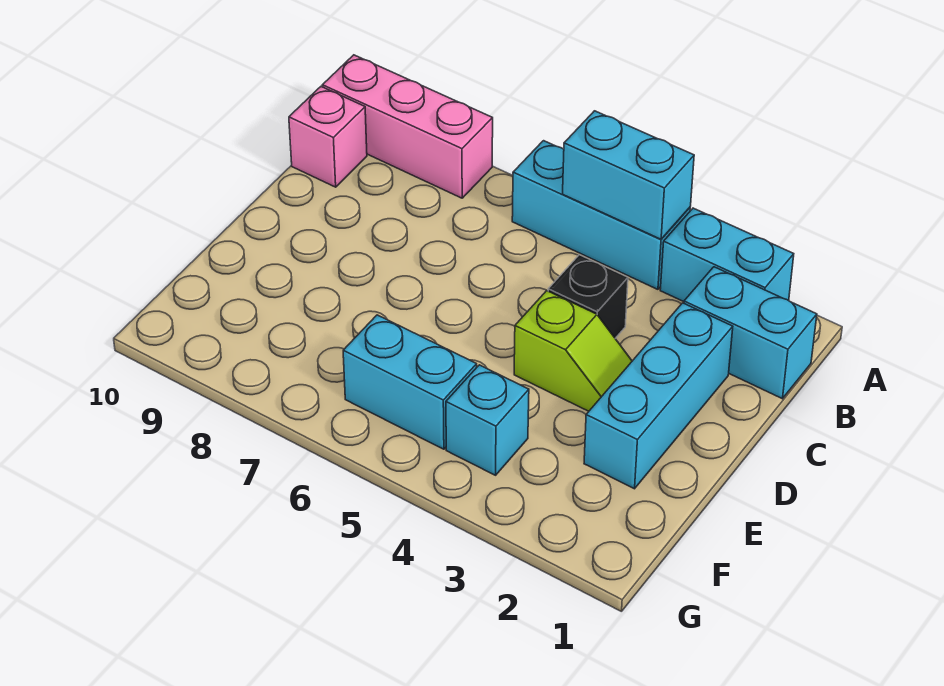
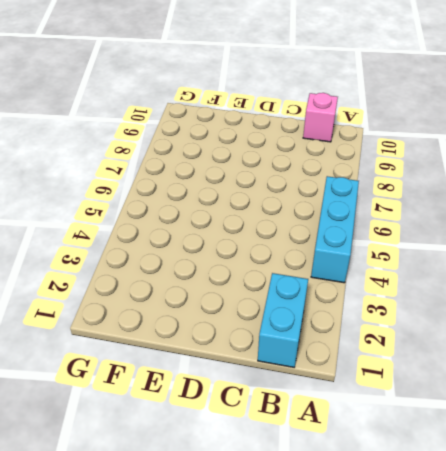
none -> cyan brick A2:A3 level 1
none -> pink brick A8:A10 level 1

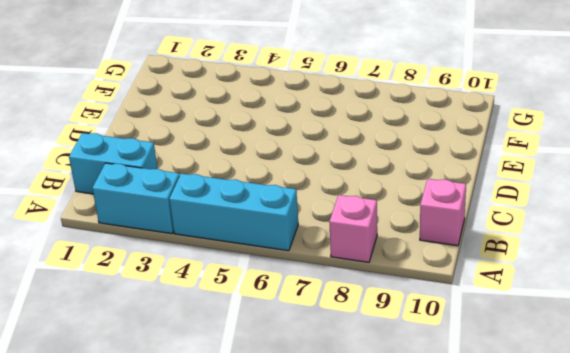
pink brick A8 level 1 -> pink brick A8:A10 level 1
none -> cyan brick C2:E2 level 1
none -> black brick C4 level 1

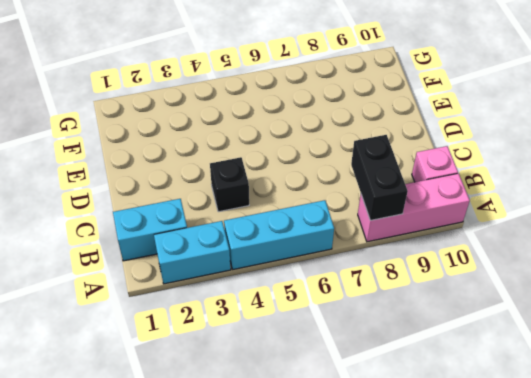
black brick A8:B8 level 2 -> none
none -> cyan brick C2:E2 level 1
none -> lime slope D3:D4 level 1 top 4

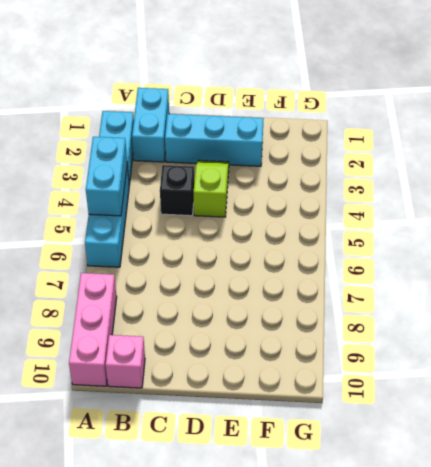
none -> cyan brick F4 level 1
none -> cyan brick F5:F6 level 1

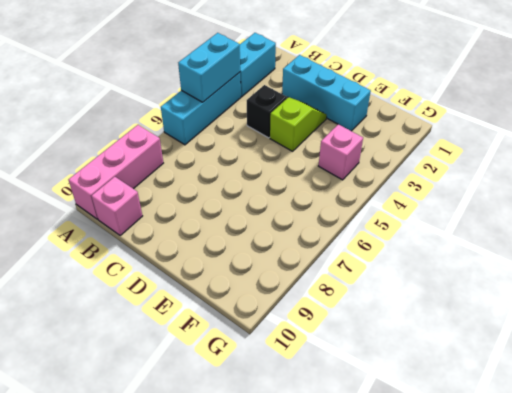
pink brick F4 level 1 -> cyan brick F4 level 1
none -> cyan brick B1:B2 level 1
none -> cyan brick F5:F6 level 1

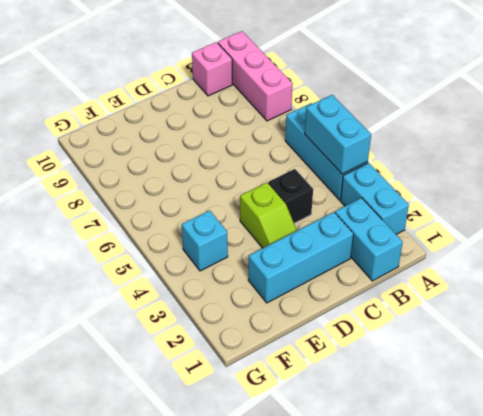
none -> cyan brick F5:F6 level 1

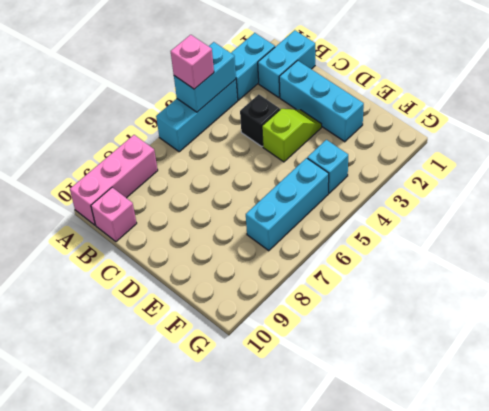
pink brick A5 level 3 -> none
cyan brick F5:F7 level 1 -> cyan brick F5:F6 level 1

